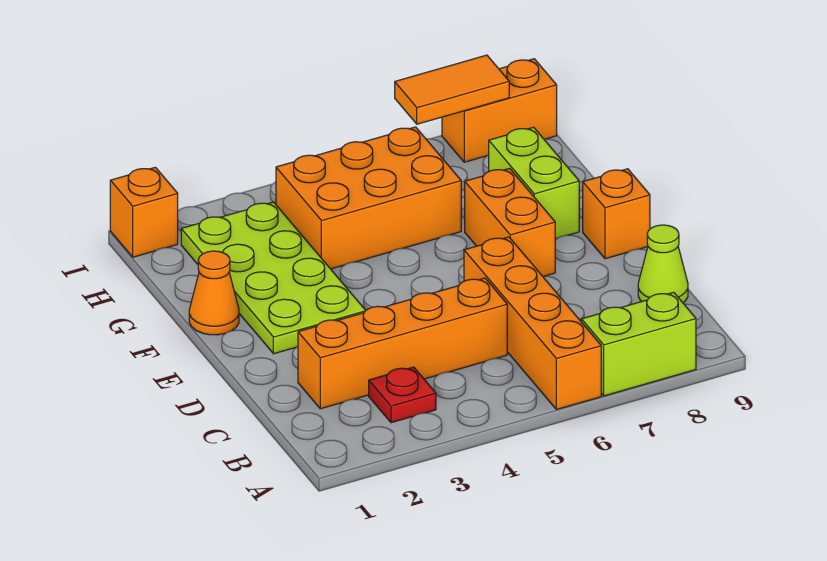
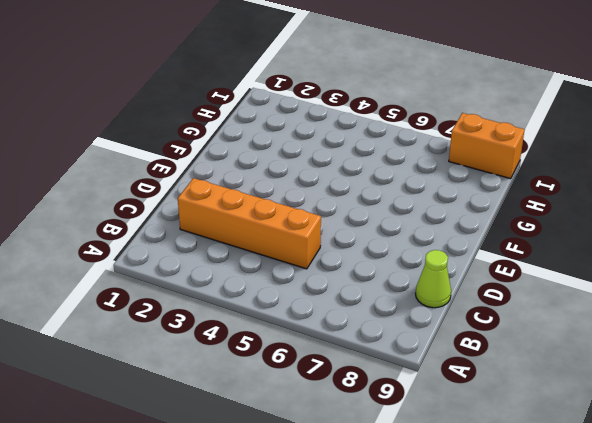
none -> orange brick A6:D6 level 1
none -> lime brick A7:A8 level 1
none -> red plate B3 level 1

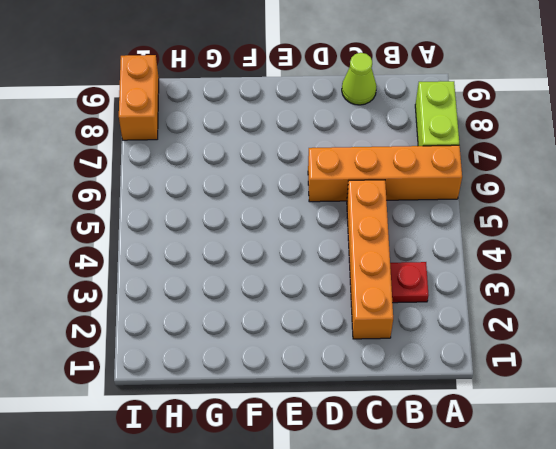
none -> lime plate E2:H3 level 1
none -> orange brick E7:F7 level 1
none -> orange brick E9 level 1

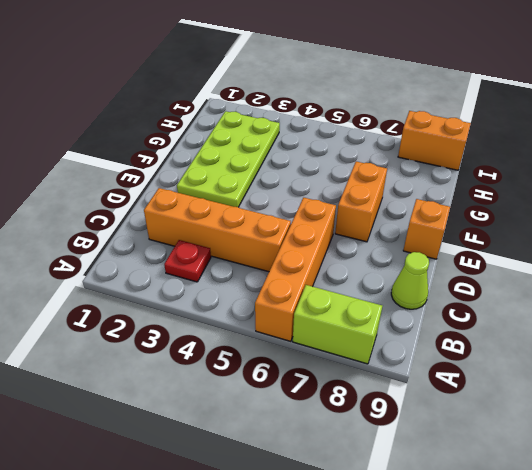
none -> orange cone F1 level 1
none -> lime brick F8:G8 level 1
none -> orange brick G4:H6 level 1

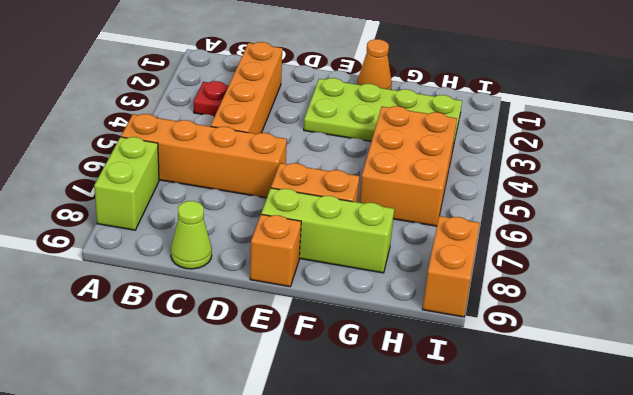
lime brick E8:G8 level 1 -> lime brick F8:G8 level 1
none -> orange brick I1 level 1
none -> orange tile I7:I8 level 2

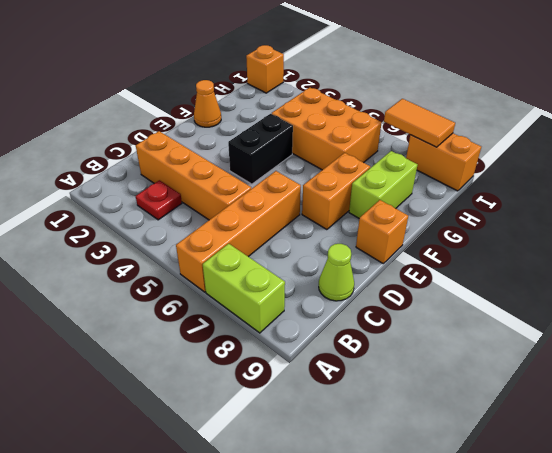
black brick E4:F4 level 1 -> none
none -> lime plate E2:H3 level 1

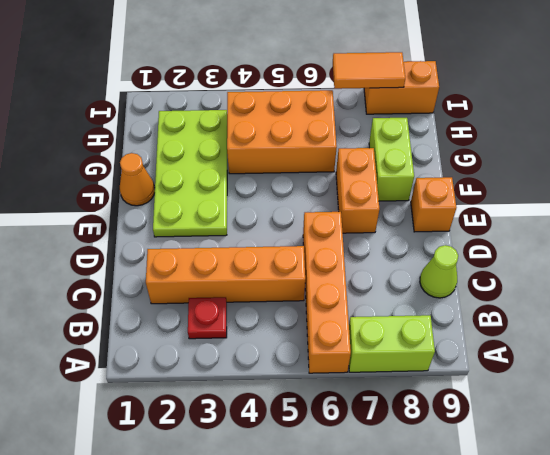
none -> orange brick I1 level 1

